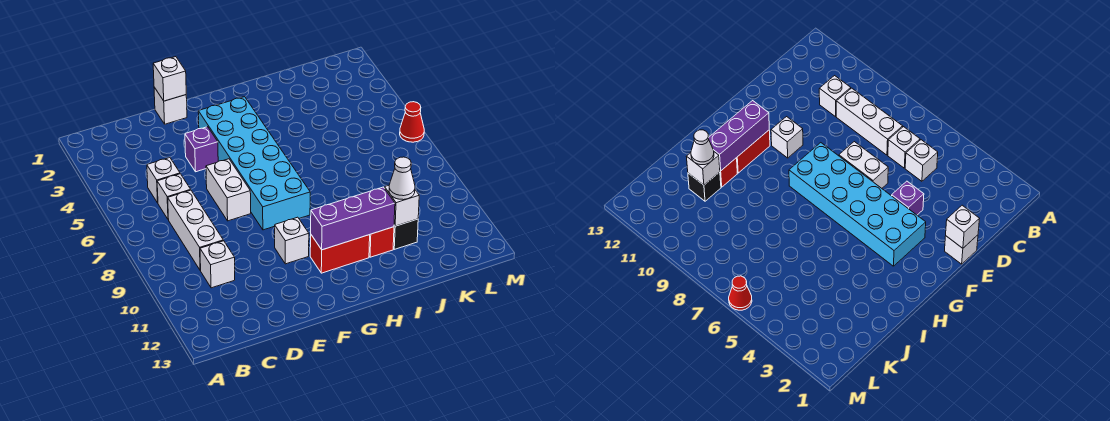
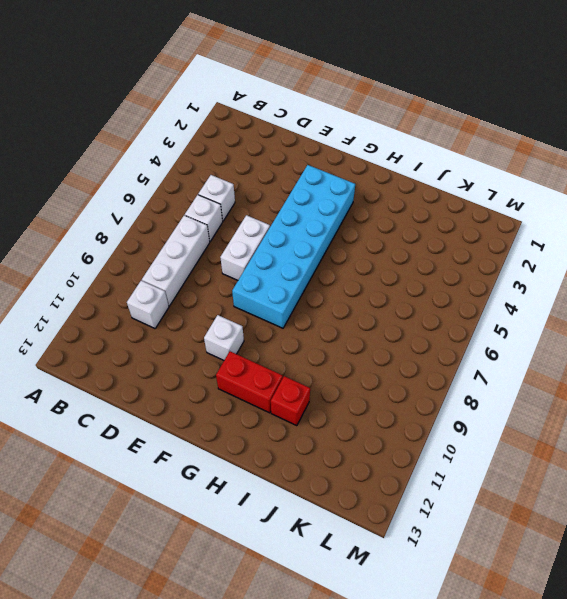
none -> white brick E1 level 1
none -> purple brick E4 level 1
none -> black brick J11 level 1

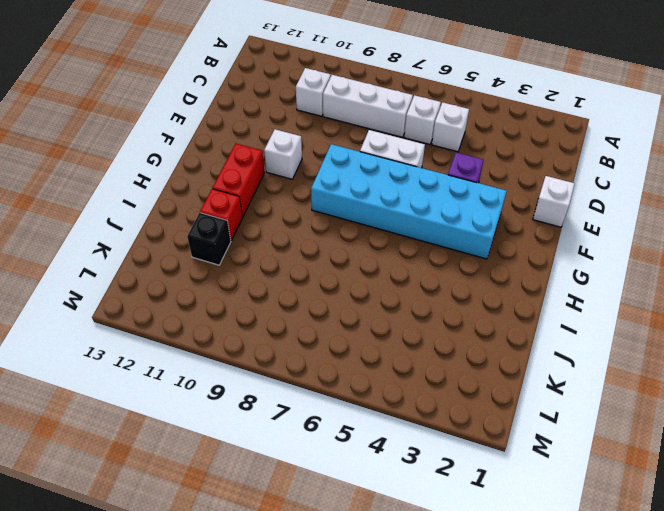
none -> red cone M6 level 1
none -> white brick E1 level 2
none -> purple brick G11:I11 level 2

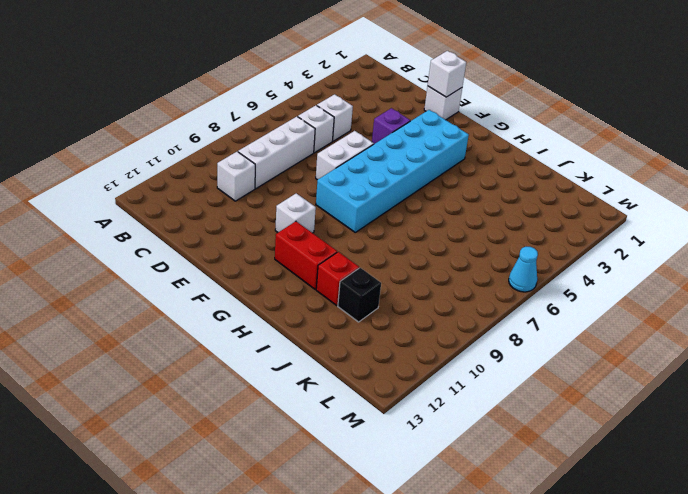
cyan cone M6 level 1 -> red cone M6 level 1
none -> purple brick G11:I11 level 2
none -> white brick J11 level 2
none -> white cone J11 level 3

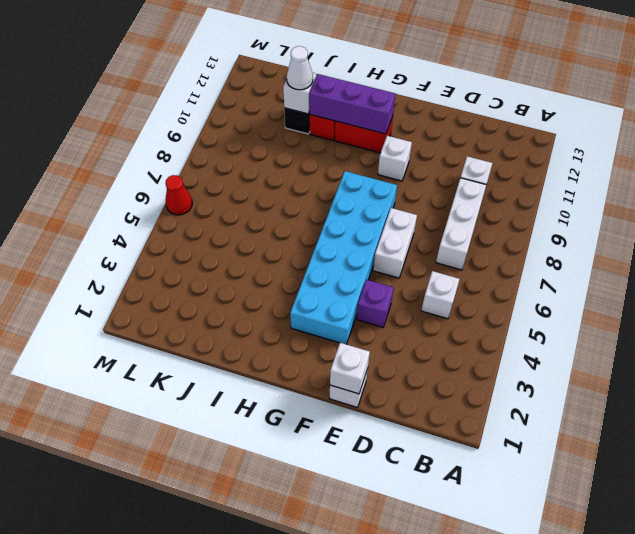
none -> white brick C6 level 1

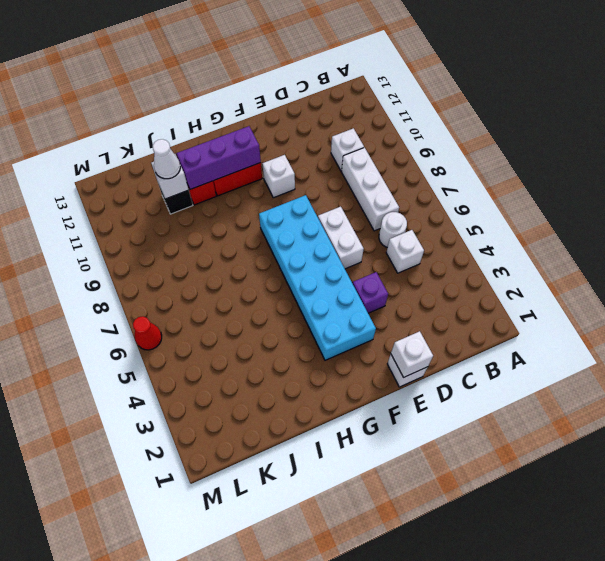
white round brick C6 level 1 -> white brick C6 level 1

